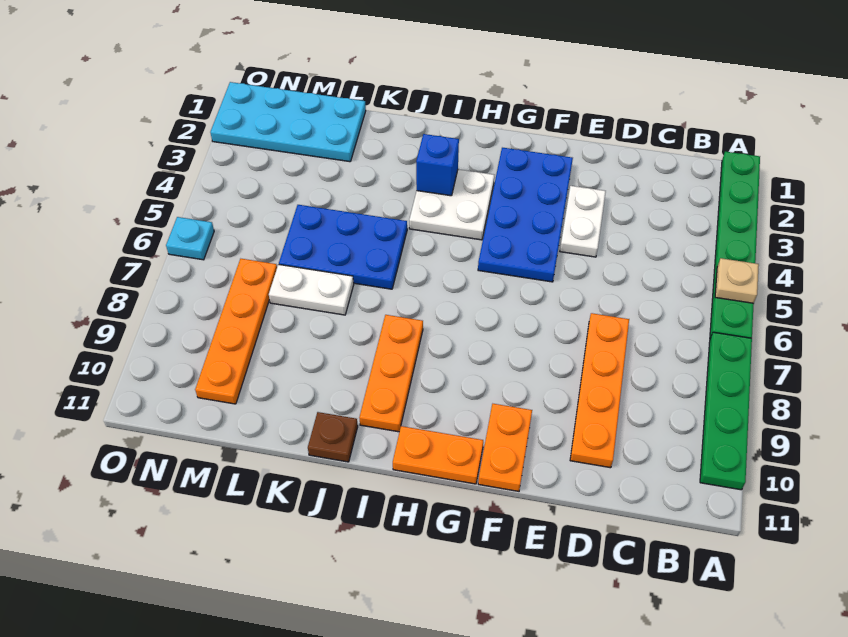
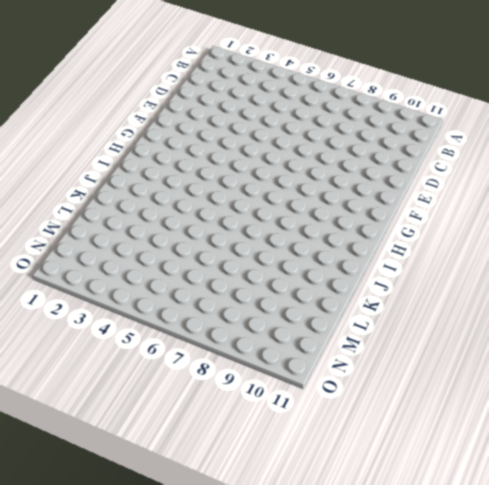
none -> green plate A1:A6 level 1
none -> green plate A7:A10 level 1
none -> orange plate D7:D10 level 1

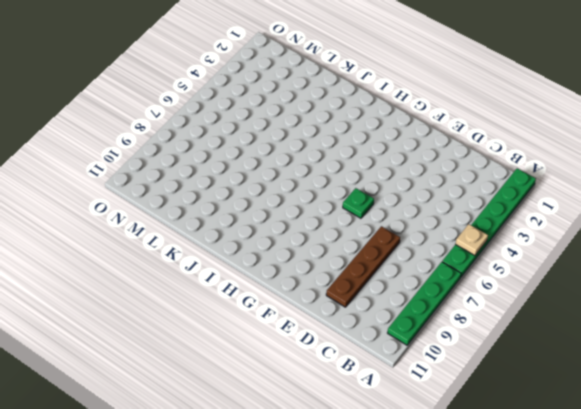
brown plate D7:D10 level 1 -> orange plate D7:D10 level 1
green plate F6 level 1 -> none
none -> white plate E3:E4 level 1
none -> blue plate F2:G5 level 1
none -> orange plate F10:F11 level 1

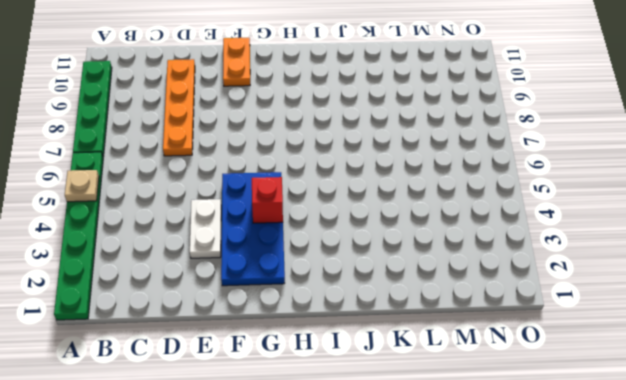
red brick G4 level 2 -> none
none -> orange plate G11:H11 level 1
none -> white plate H3:I4 level 1
none -> orange plate I8:I10 level 1

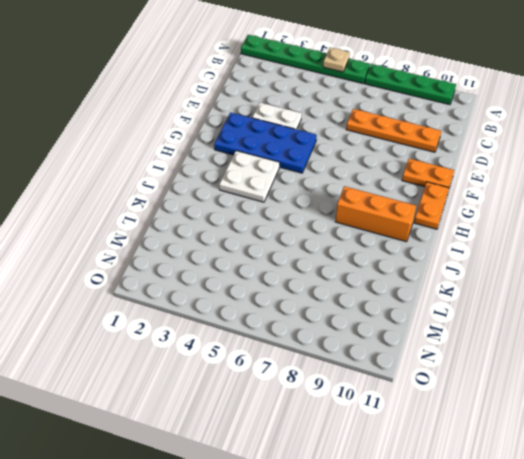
orange brick I8:I10 level 1 -> orange plate I8:I10 level 1
none -> blue plate J5:L6 level 1
none -> brown plate J11 level 1
none -> white plate K7:L7 level 1

